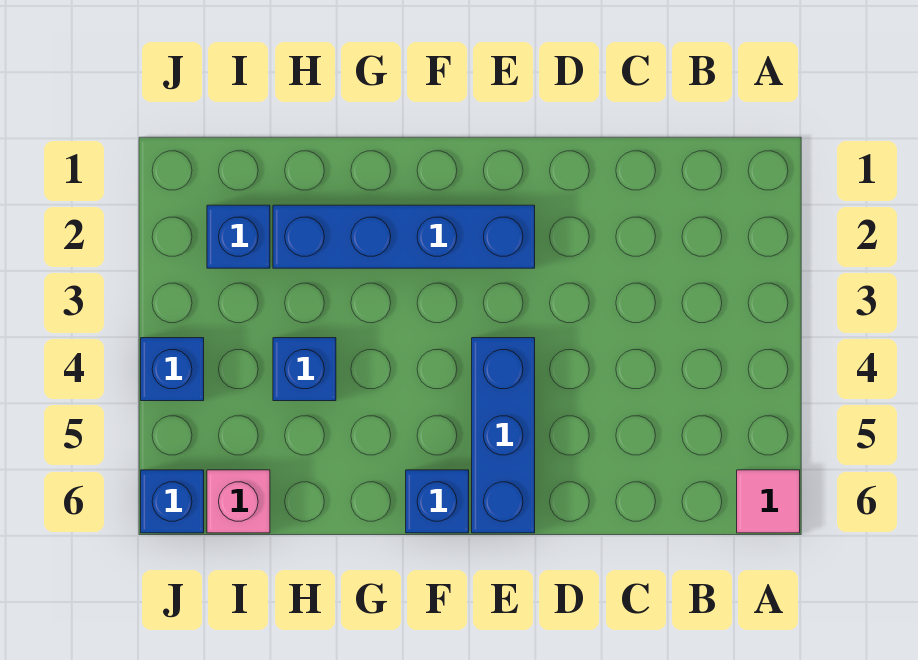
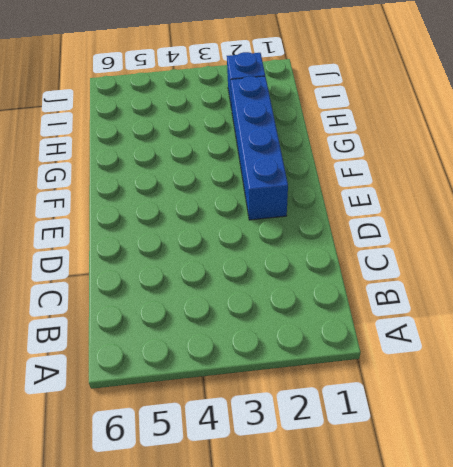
none -> pink tile A6 level 1
none -> blue brick E4:E6 level 1

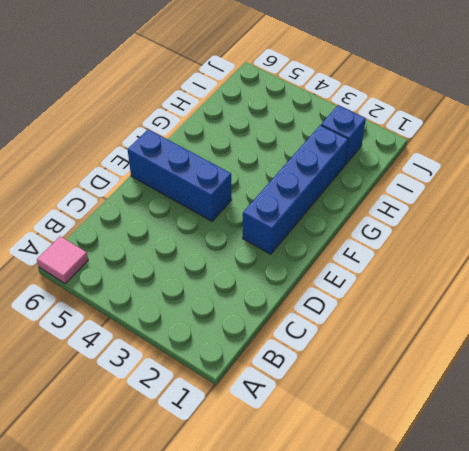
none -> blue brick F6 level 1
none -> blue brick H4 level 1

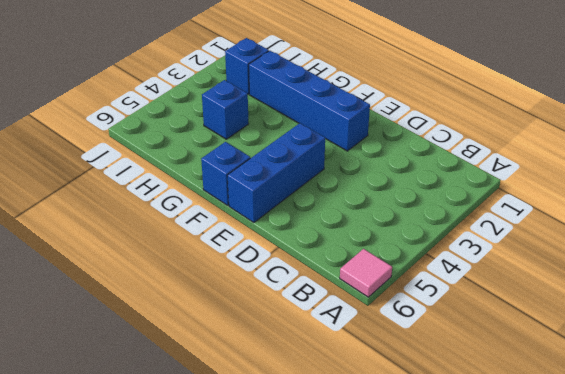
none -> pink brick I6 level 1
none -> blue brick J4 level 1

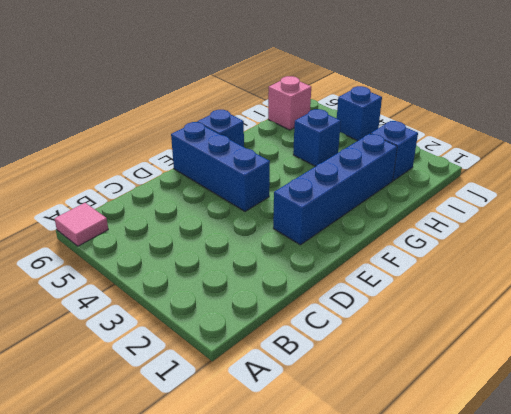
none -> blue brick J6 level 1

